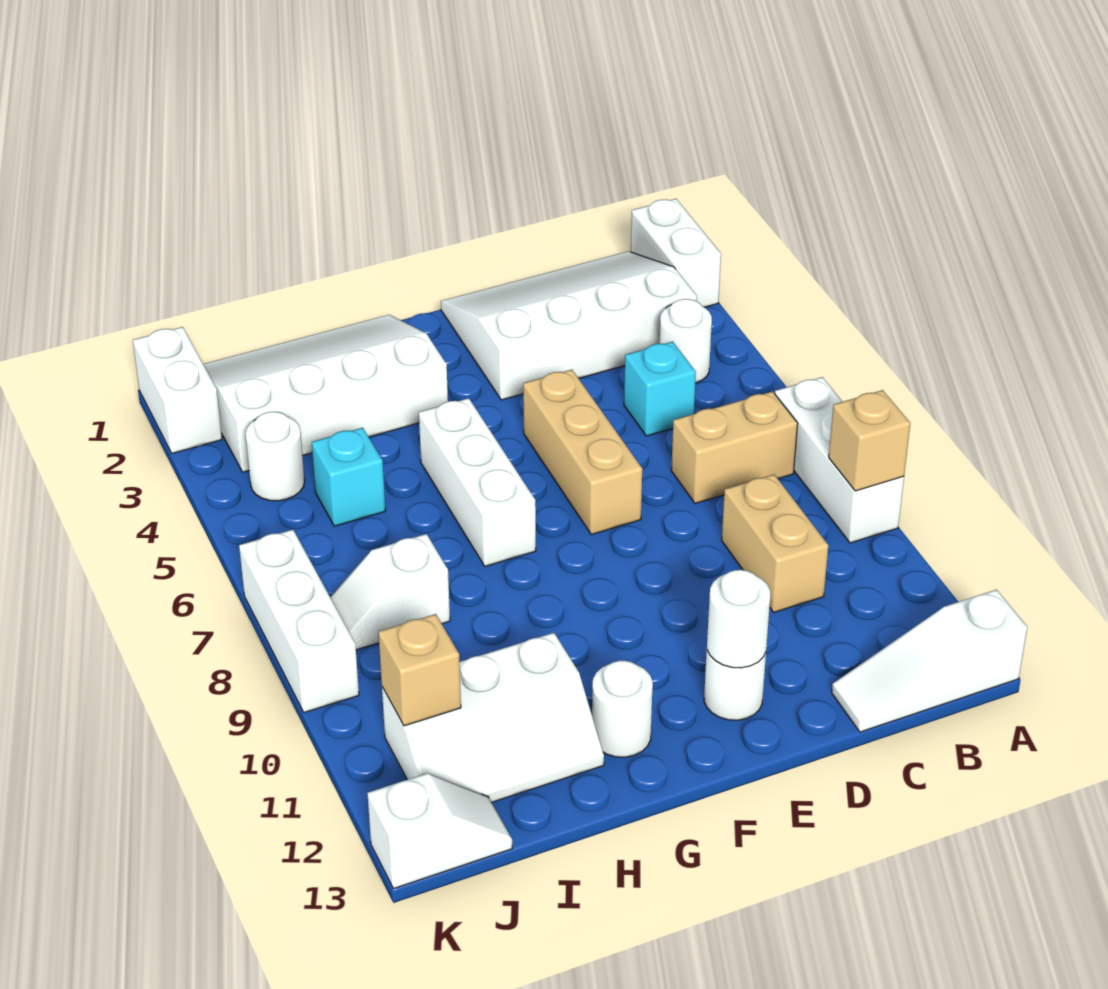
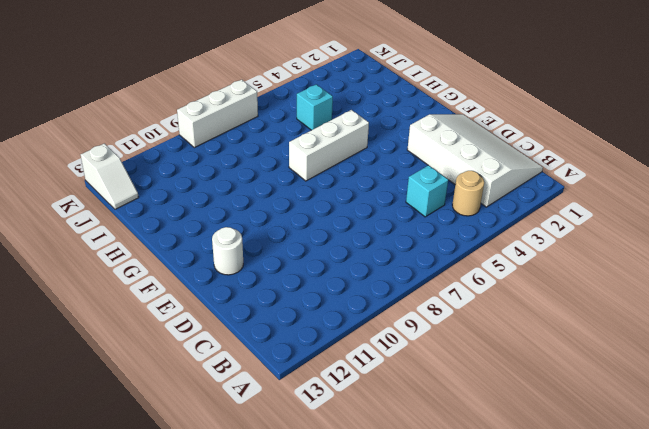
tan round brick B4 level 1 -> white round brick B4 level 1
none -> white brick A1:A2 level 1
none -> white brick A7:A9 level 1
none -> white slope A13:C13 level 1 top A

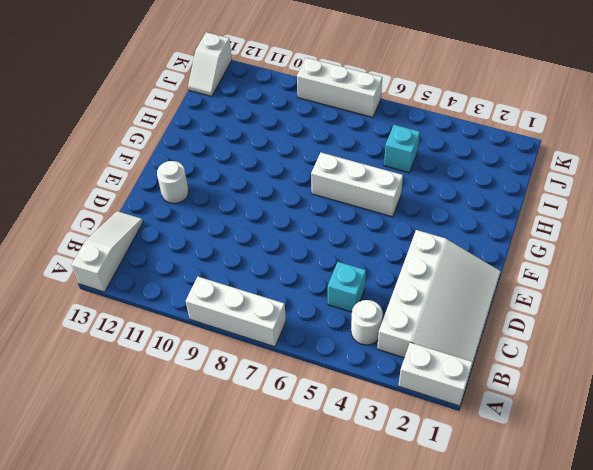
none -> tan brick B7:C7 level 1
none -> tan brick C9:C10 level 1
none -> tan brick E5:E7 level 1

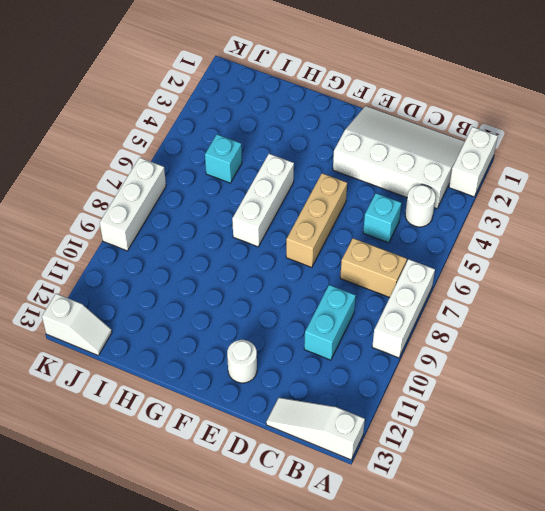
cyan brick C9:C10 level 1 -> tan brick C9:C10 level 1
none -> white slope G1:J3 level 1 top 3
none -> white round brick G12 level 1
none -> white slope H11:J12 level 1 top 11

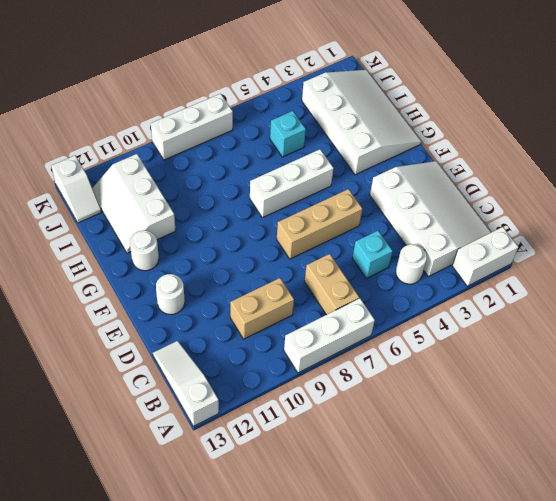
none -> white slope I8:J8 level 1 top I
none -> white round brick J4 level 1
none -> white brick K1:K2 level 1

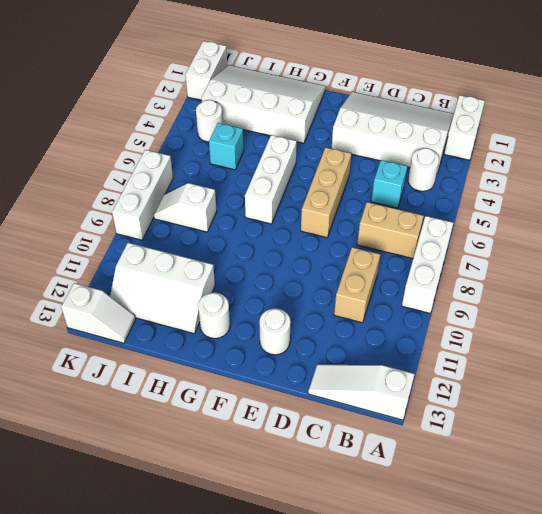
none -> tan brick A9 level 2
none -> white round brick E12 level 2
none -> tan brick J11 level 2

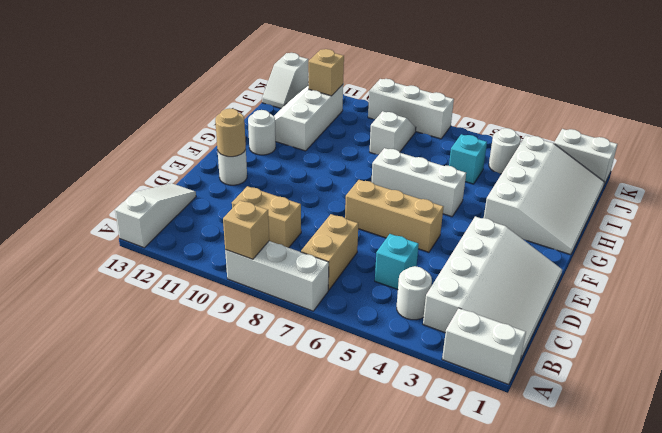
tan round brick E12 level 2 -> white round brick E12 level 2

